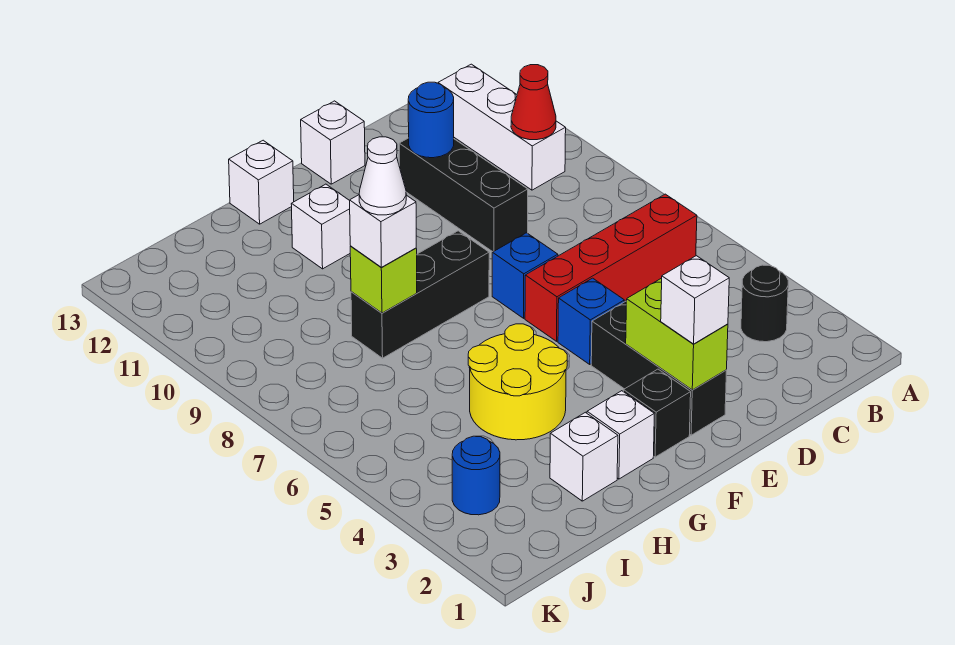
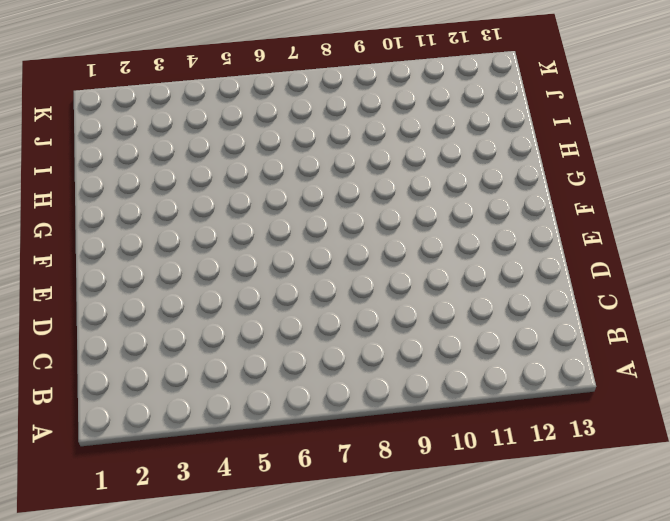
none -> black round brick B3 level 1
none -> red brick B6:E6 level 1
none -> white brick B10:B12 level 1

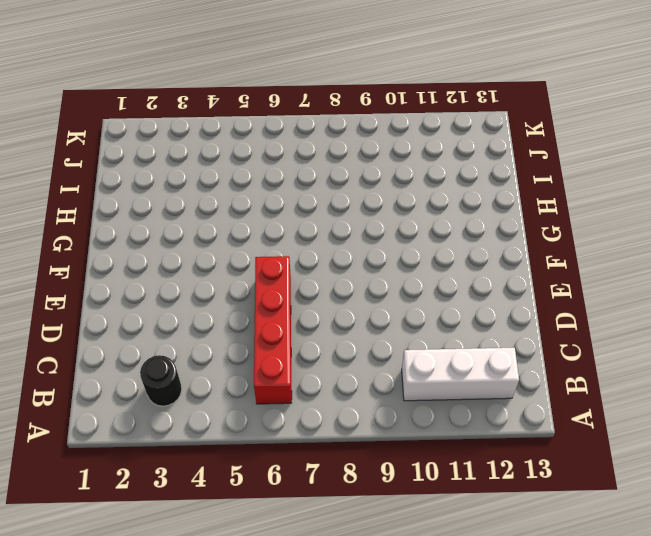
none -> black brick D9:D11 level 1
none -> black brick E2:E4 level 1
none -> blue brick E5 level 1

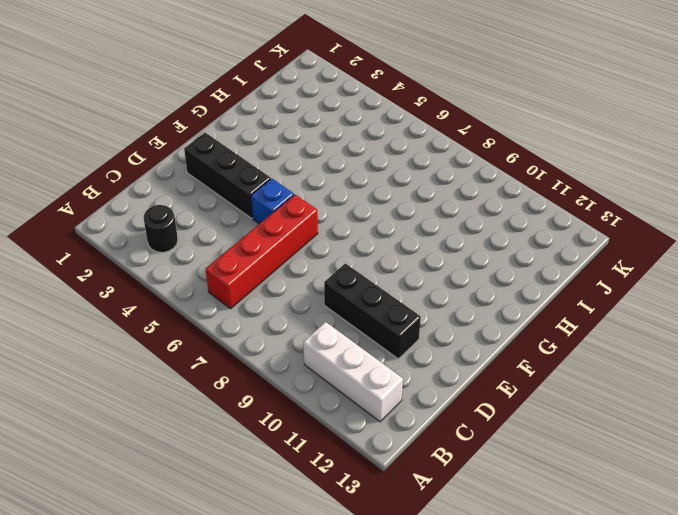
none -> blue brick E7 level 1
none -> white brick E13 level 1
none -> black brick F2 level 1

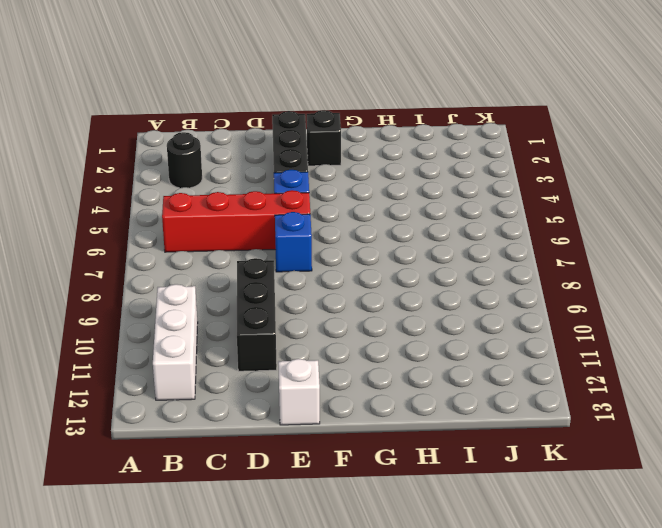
none -> black brick F8:H8 level 1
none -> white brick G2 level 1
none -> yellow round brick G4:H5 level 1

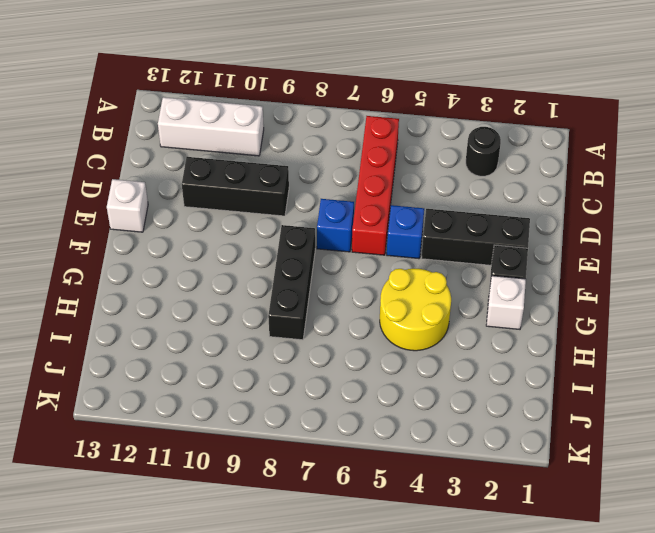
none -> white brick G11 level 1
none -> white brick G13 level 1
none -> white brick H2 level 1

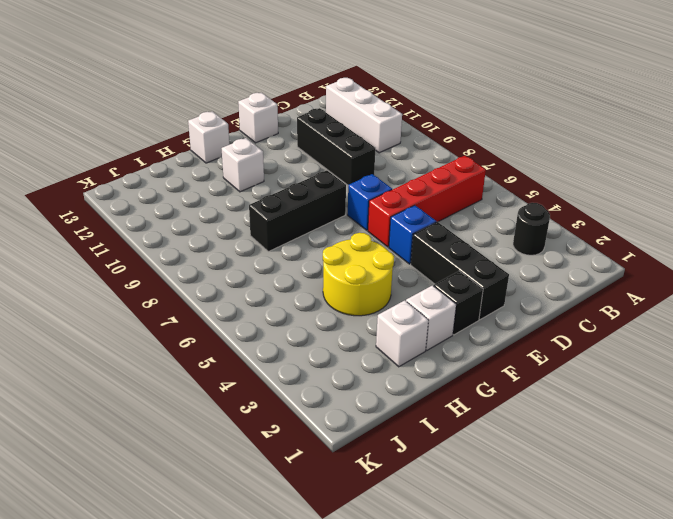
none -> blue round brick J3 level 1
none -> red cone B10 level 2
none -> blue round brick D11 level 2

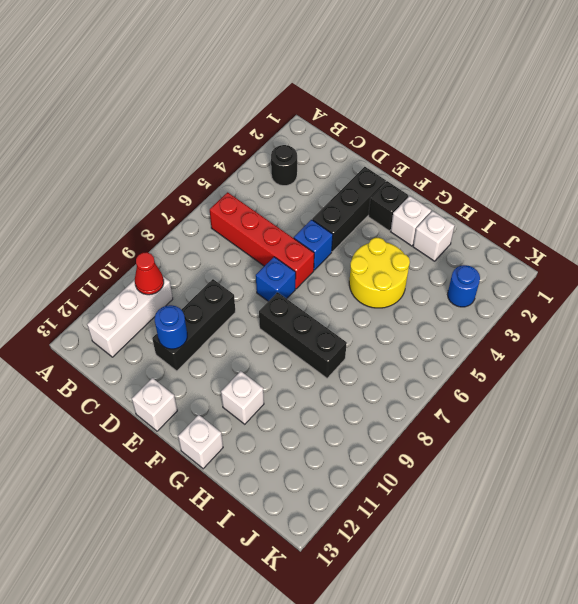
none -> lime brick E2:E3 level 2
none -> lime brick H8 level 2
none -> white brick E2 level 3

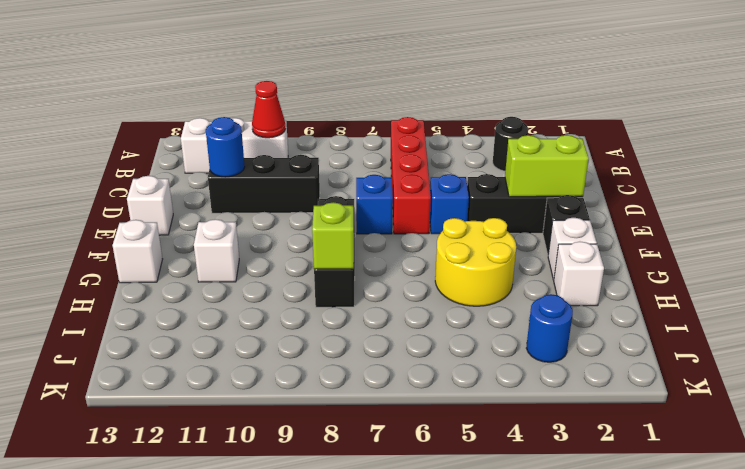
none -> white brick E2 level 3
none -> white brick H8 level 3
none -> white cone H8 level 4

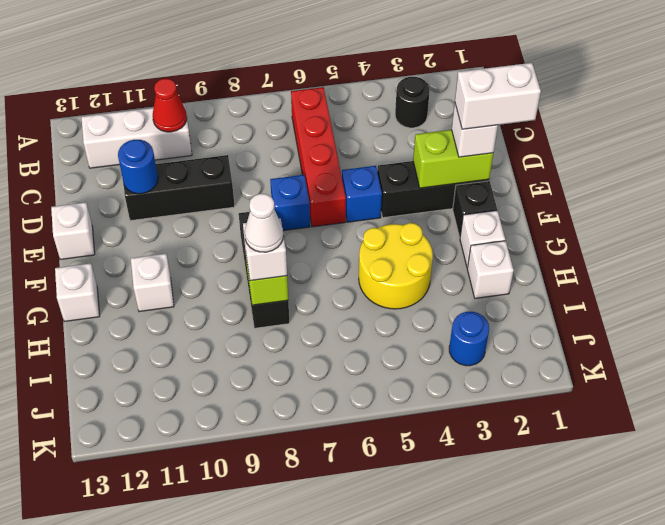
white brick E1:E2 level 4 -> none

